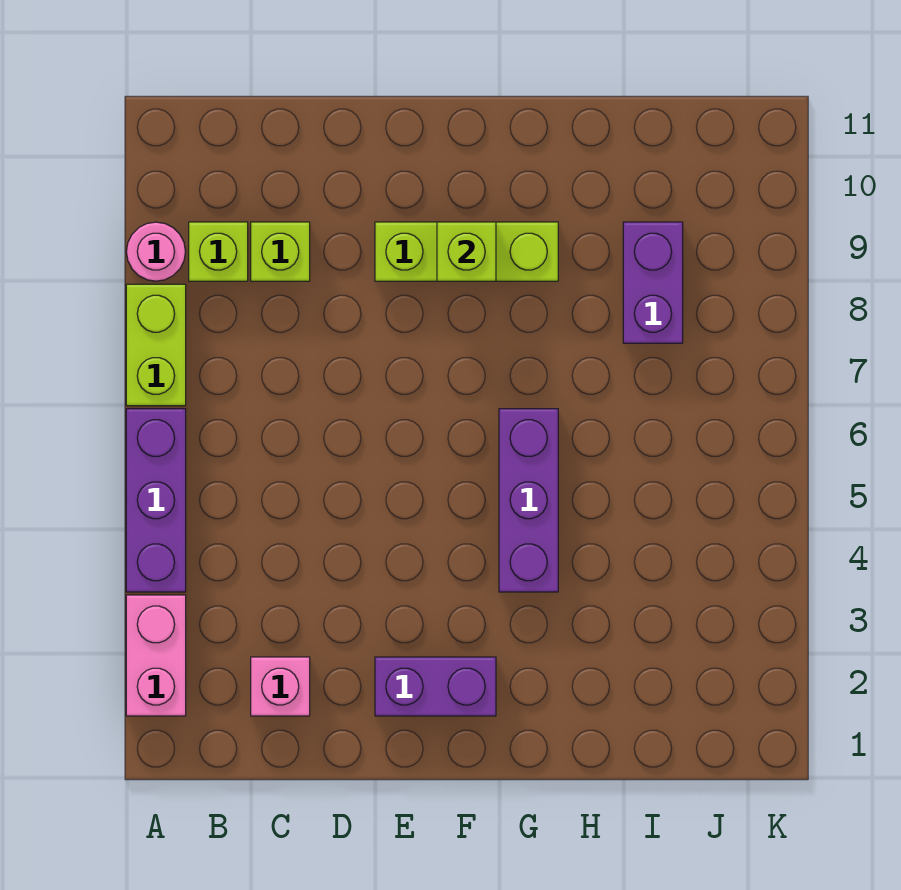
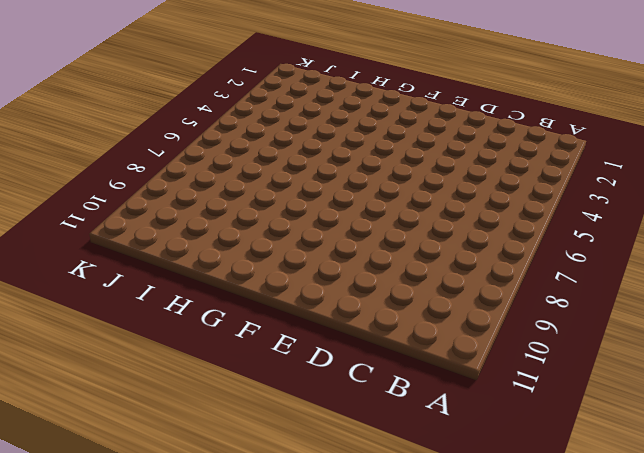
none -> pink brick A2:A3 level 1
none -> purple brick A4:A6 level 1
none -> lime brick A7:A8 level 1

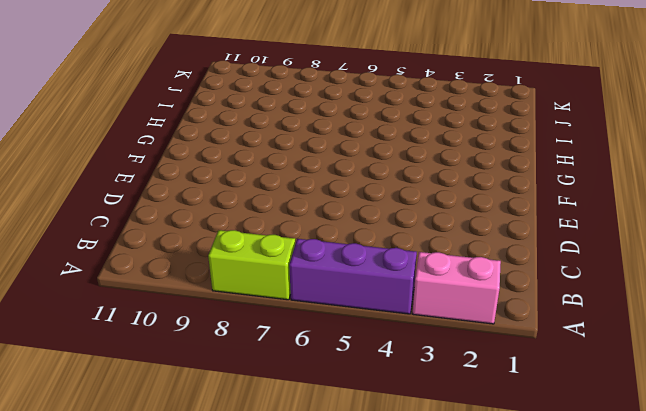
none -> pink round brick A9 level 1
none -> lime brick B9 level 1
none -> pink brick C2 level 1

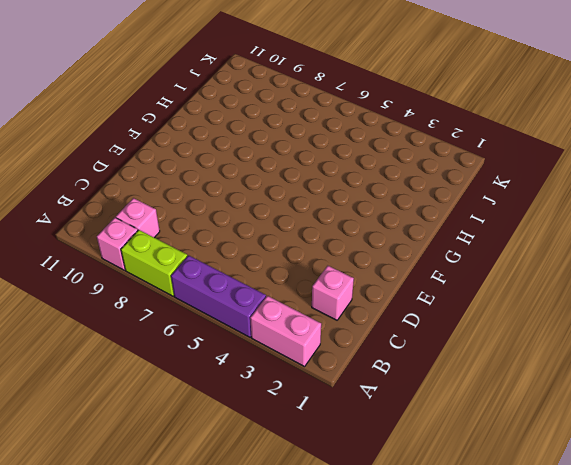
pink brick A9 level 1 -> pink round brick A9 level 1
pink brick B9 level 1 -> lime brick B9 level 1
none -> lime brick C9 level 1
none -> purple brick E2:F2 level 1
none -> lime brick E9:G9 level 1

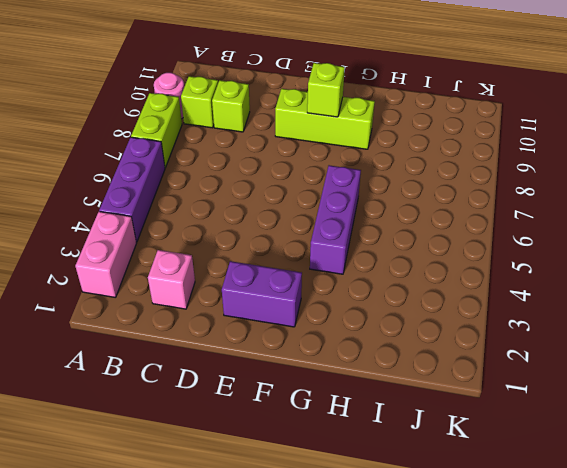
none -> purple brick I8:I9 level 1

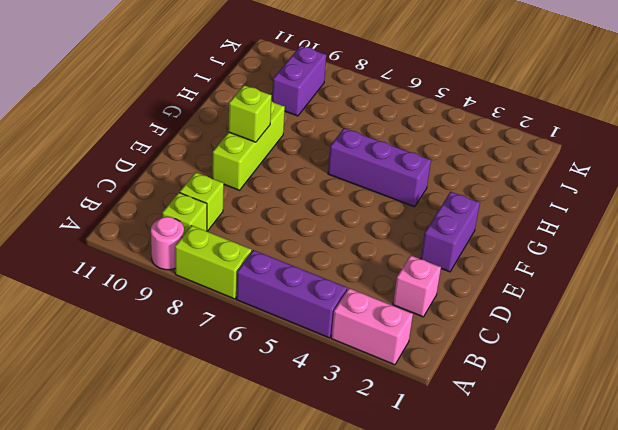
purple brick I9:J9 level 1 -> purple brick I8:I9 level 1

